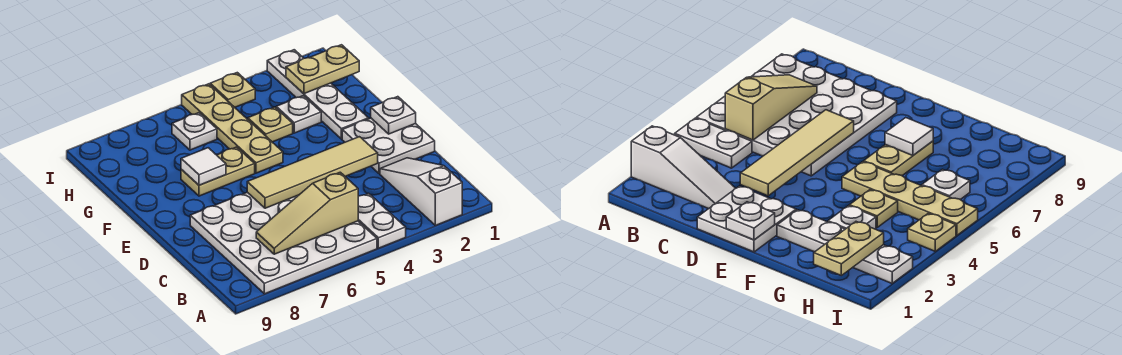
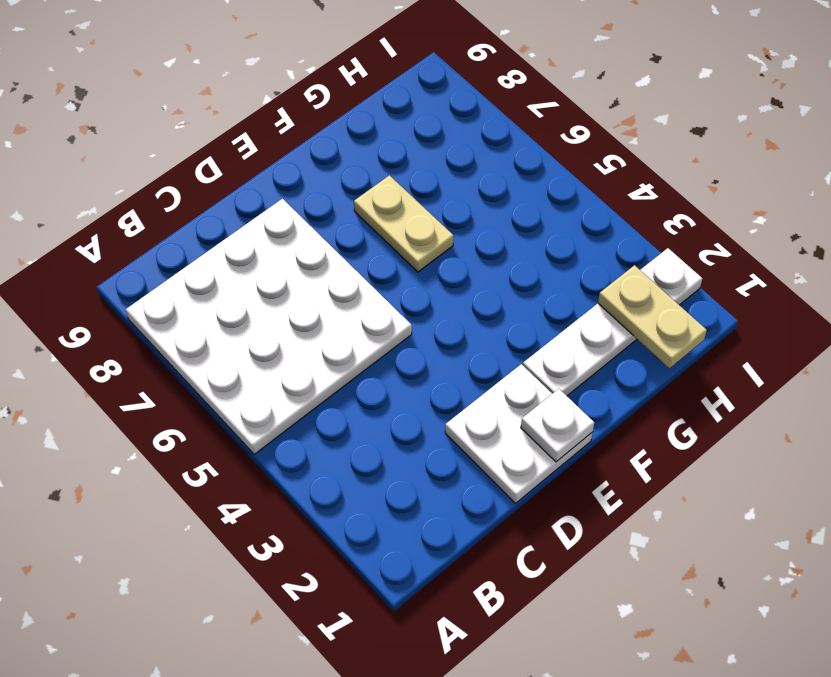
none -> white slope A2:C2 level 1 top A
none -> white plate A4:B4 level 1
none -> tan plate F5:I5 level 1

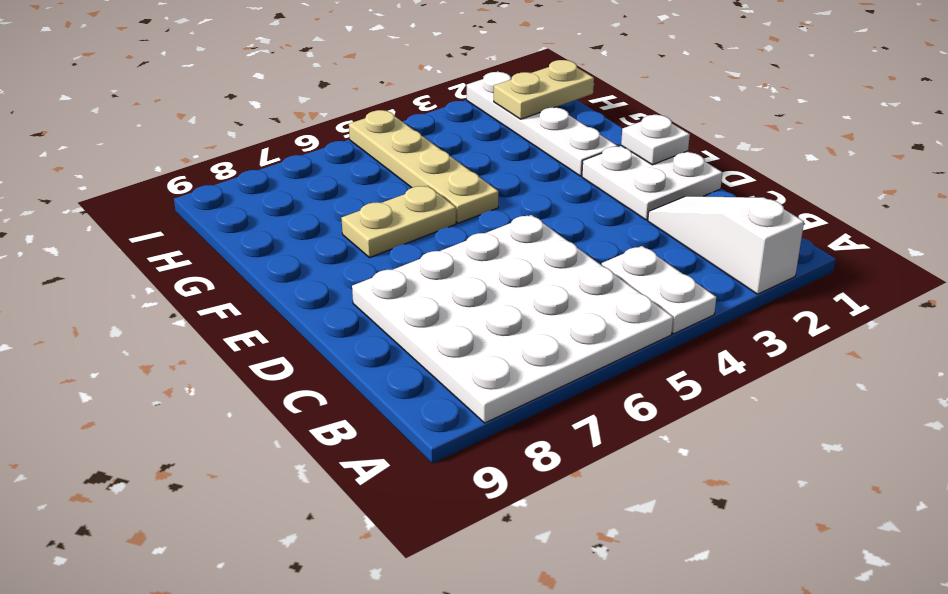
none -> white plate G3 level 1
none -> tan plate G4 level 1
none -> white plate H6 level 1

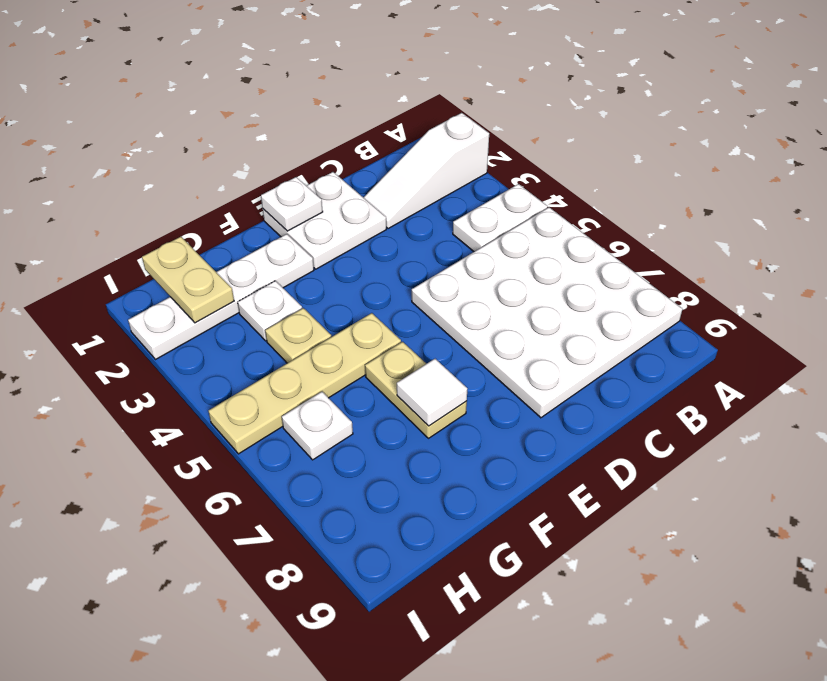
none -> tan plate I4 level 1
none -> tan slope B5:B7 level 2 top 5
none -> tan tile D3:D6 level 2

